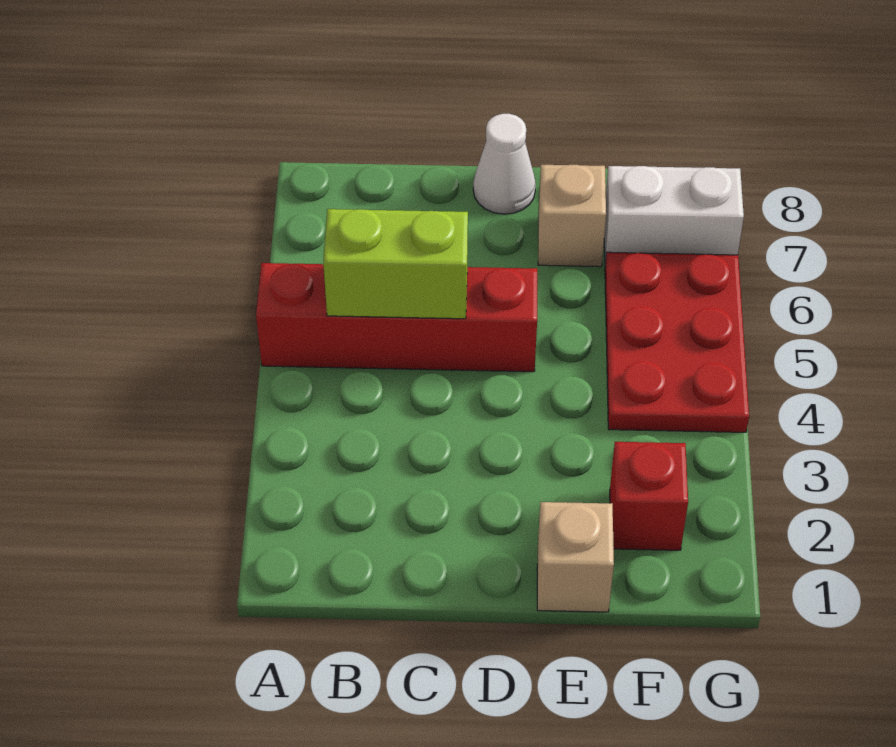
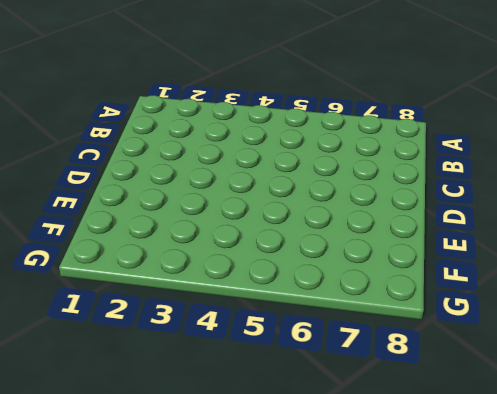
none -> red brick A5:D5 level 1
none -> white cone D8 level 1

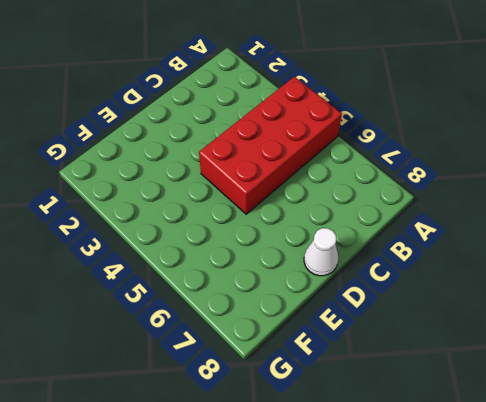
red brick A4:D5 level 1 -> red brick A5:D5 level 1
none -> tan brick E1 level 1
none -> tan brick E7 level 1

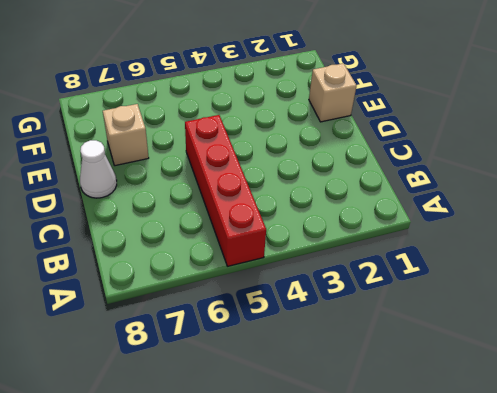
none -> red brick F2 level 1
none -> red plate F4:G6 level 1

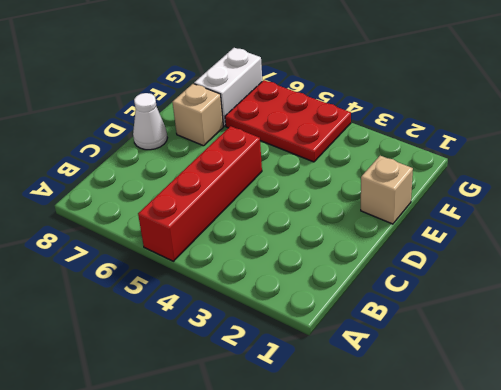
none -> red brick F2 level 1
none -> lime brick B5:C5 level 2

